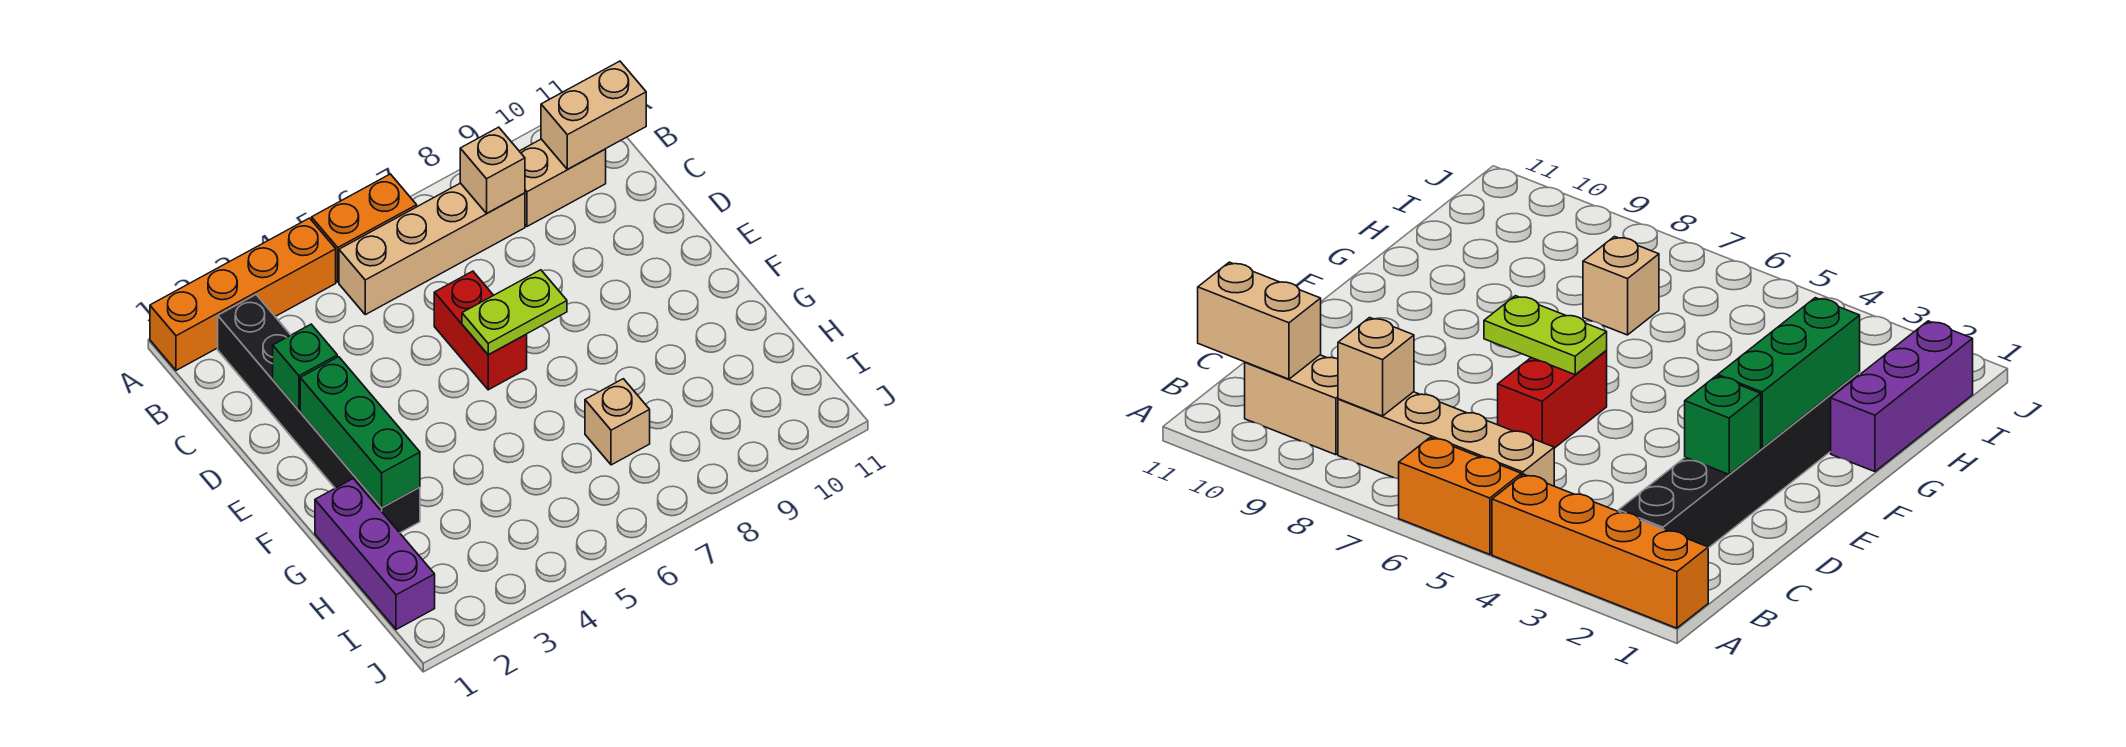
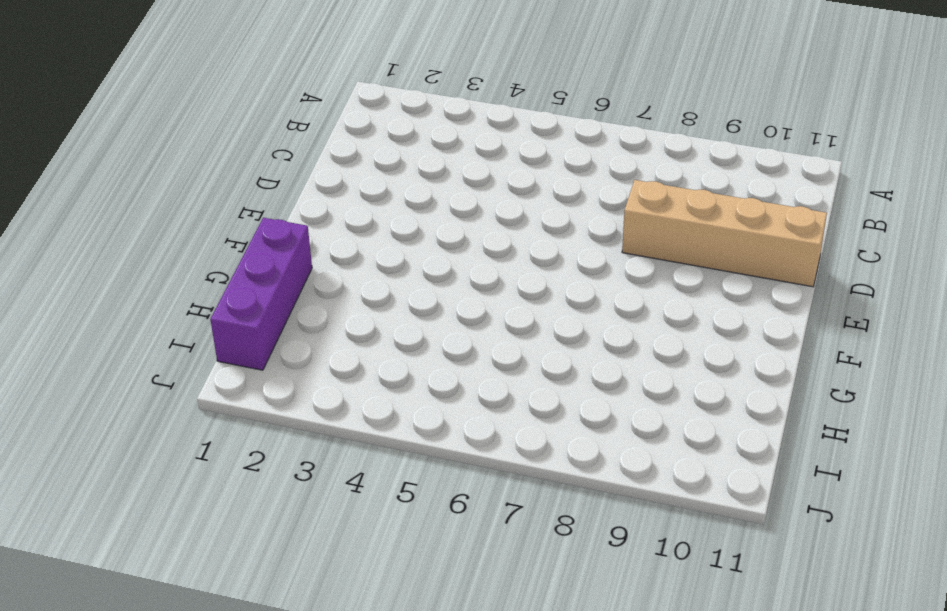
tan brick D8:D11 level 1 -> tan brick B5:B8 level 1
none -> orange brick A1:A4 level 1
none -> orange brick A5:A6 level 1
none -> black brick B2:G2 level 1

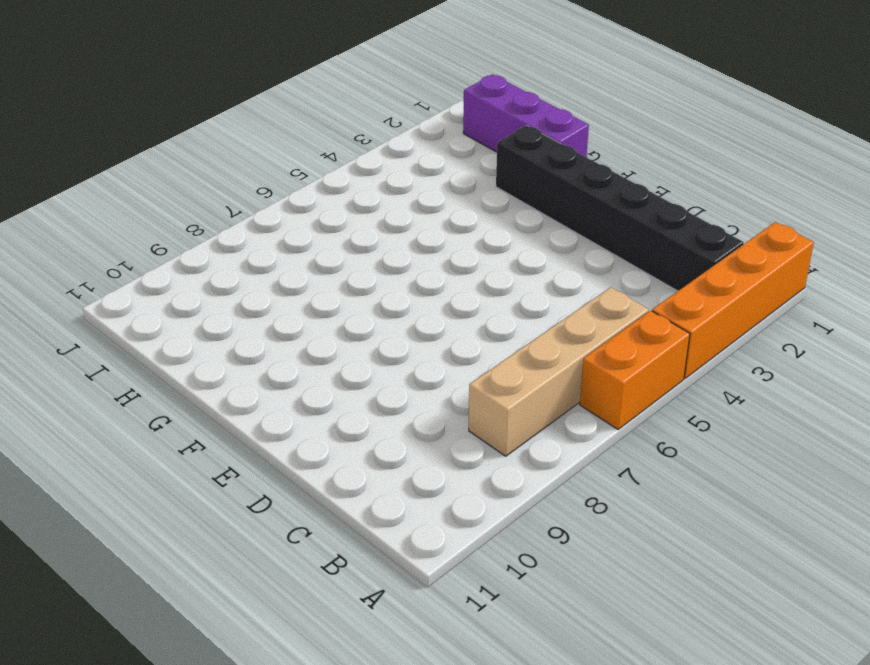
none -> tan brick B9:B10 level 1
none -> red brick D6:E6 level 1
none -> tan brick H7 level 1

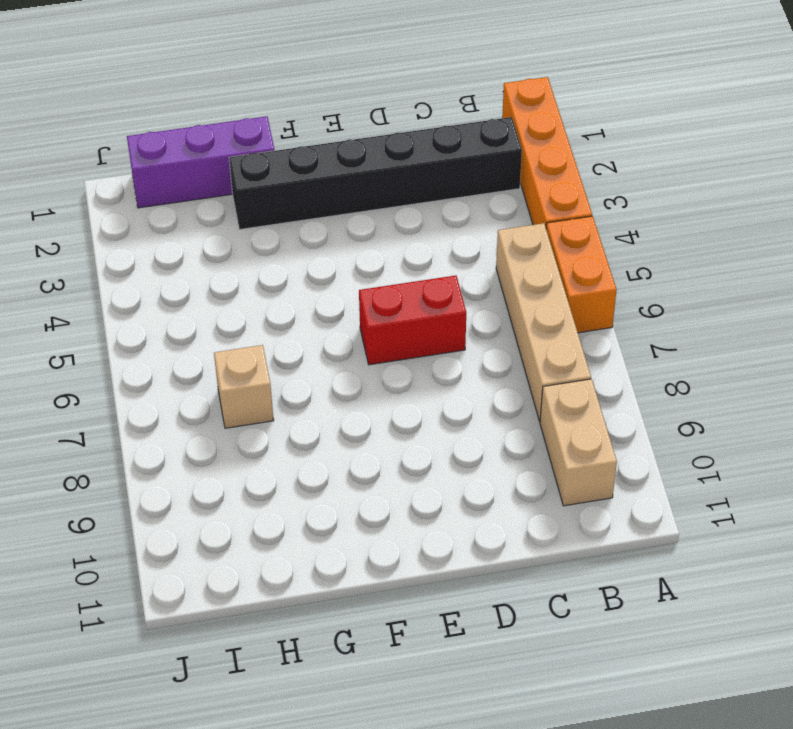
none -> tan brick B8 level 2
none -> tan brick B10:B11 level 2
none -> green brick D2 level 2

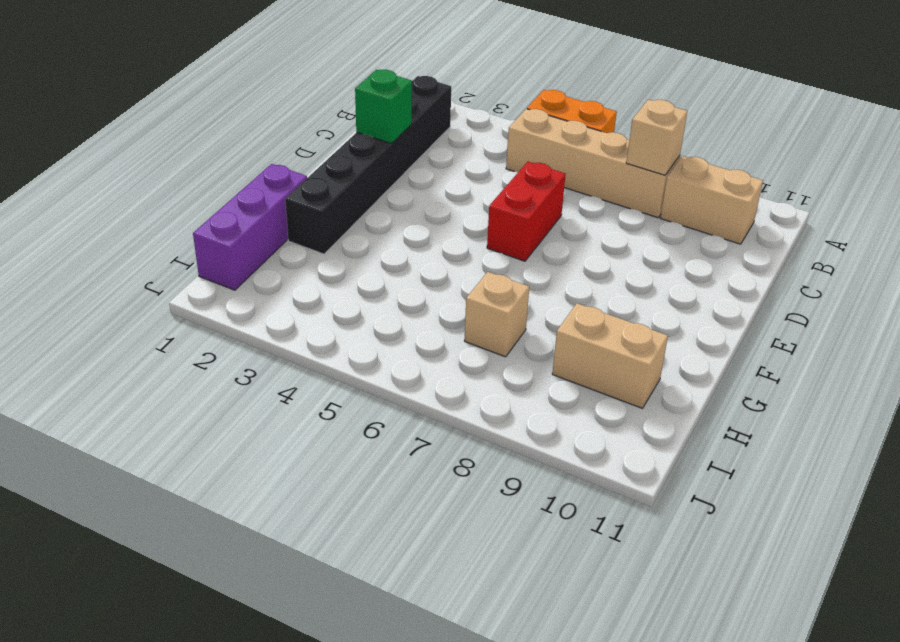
tan brick H9:H10 level 1 -> tan brick B10:B11 level 2
none -> orange brick A1:A4 level 1
none -> green brick E2:G2 level 2
none -> lime plate E6:E7 level 2

